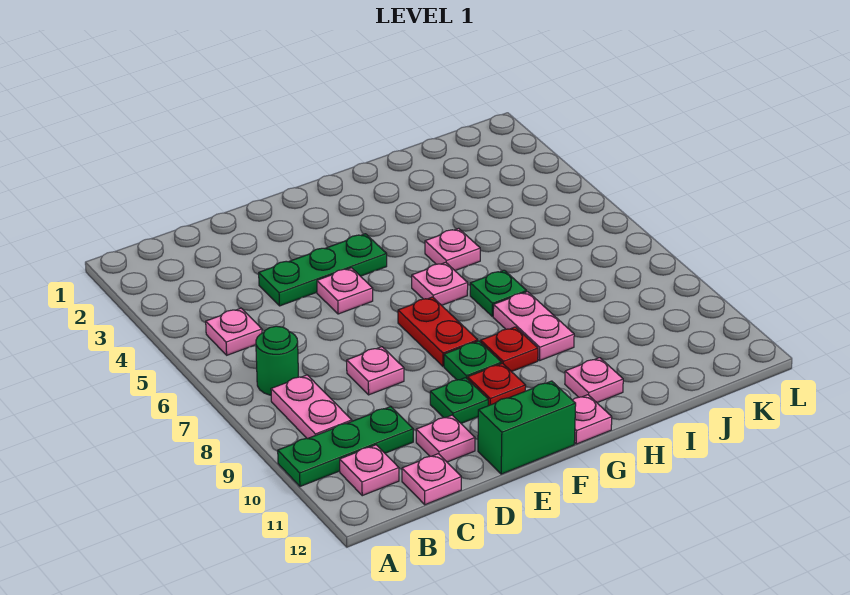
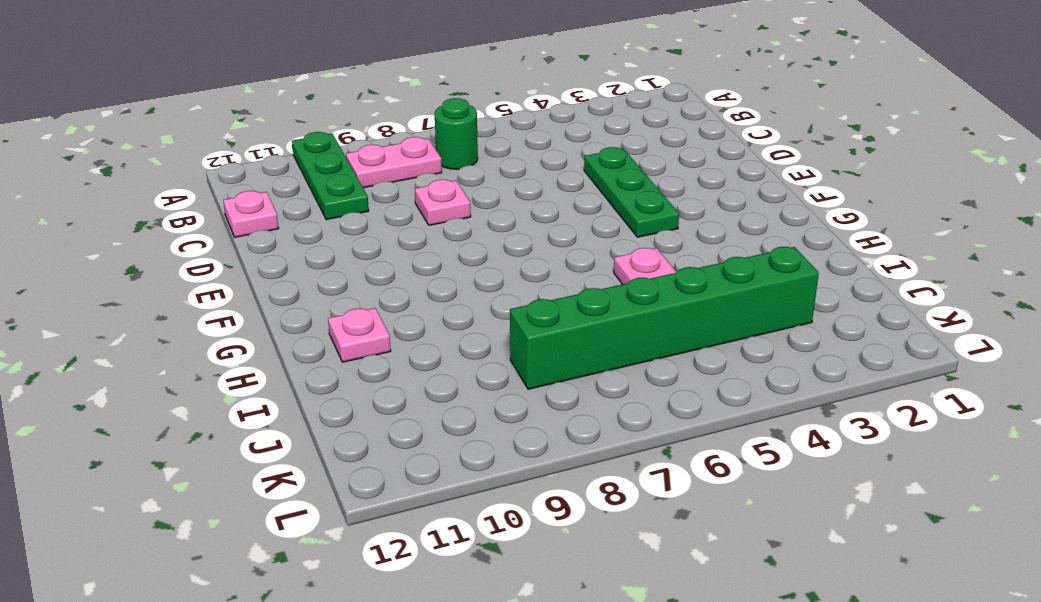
green brick J3:J8 level 1 -> none
none -> pink plate B5 level 1
none -> pink plate B11 level 1
none -> pink plate D11 level 1

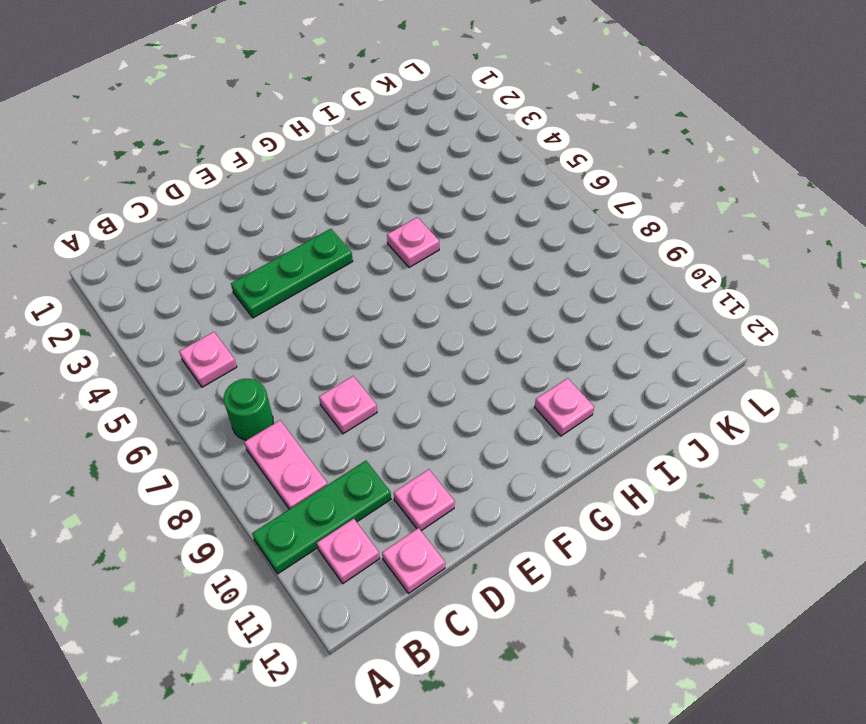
none -> pink plate E5 level 1
none -> green plate E10 level 1
none -> green brick E12:F12 level 1

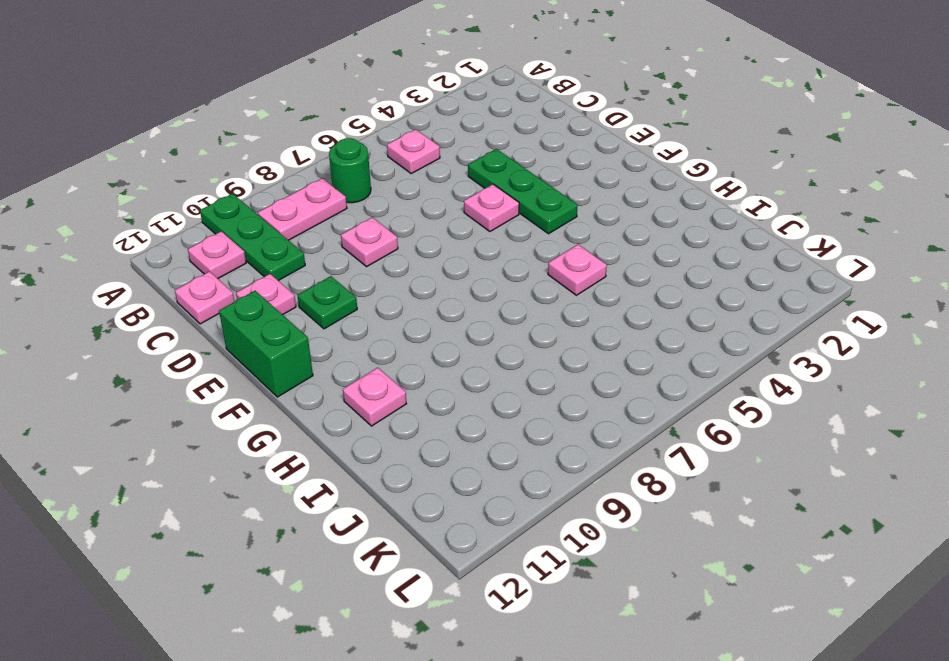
none -> red plate F7:F8 level 1
none -> green plate F9 level 1
none -> red plate F10 level 1

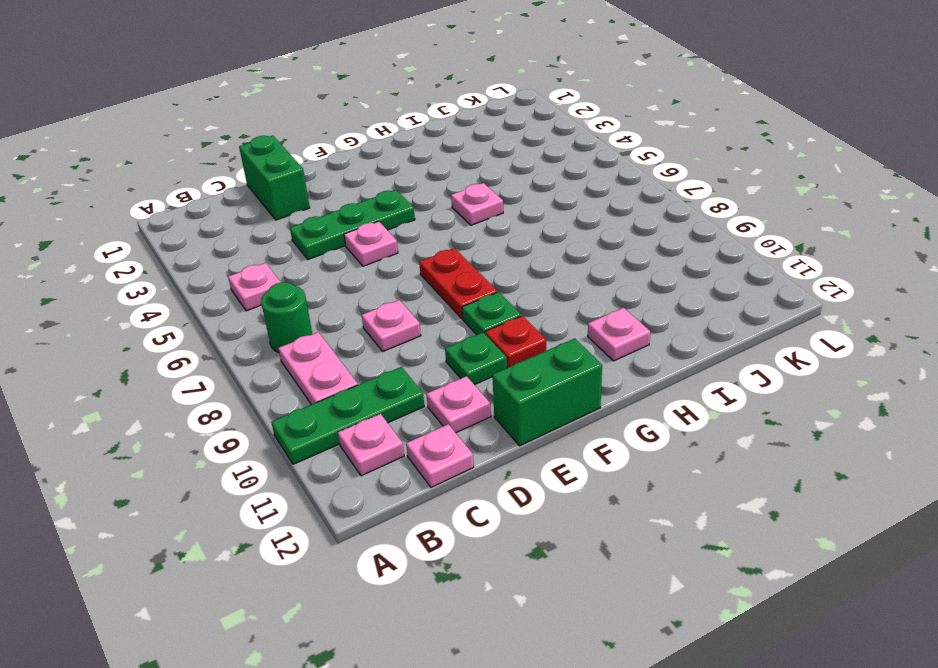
green brick D1:D2 level 1 -> none
none -> pink plate G6 level 1
none -> red plate G9 level 1
none -> pink plate G12 level 1

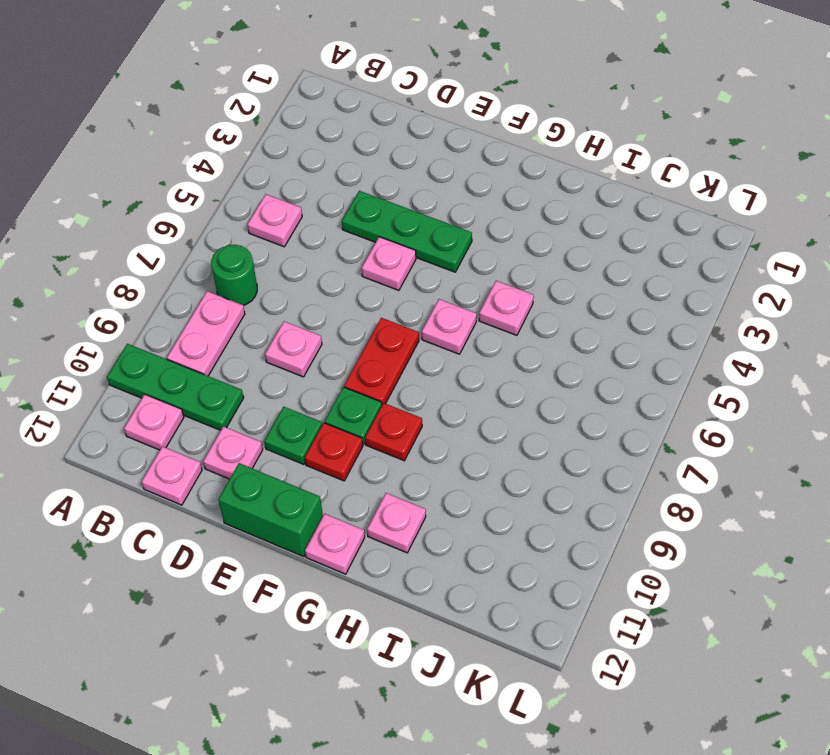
none -> green plate H7 level 1
none -> pink plate H8:H9 level 1

